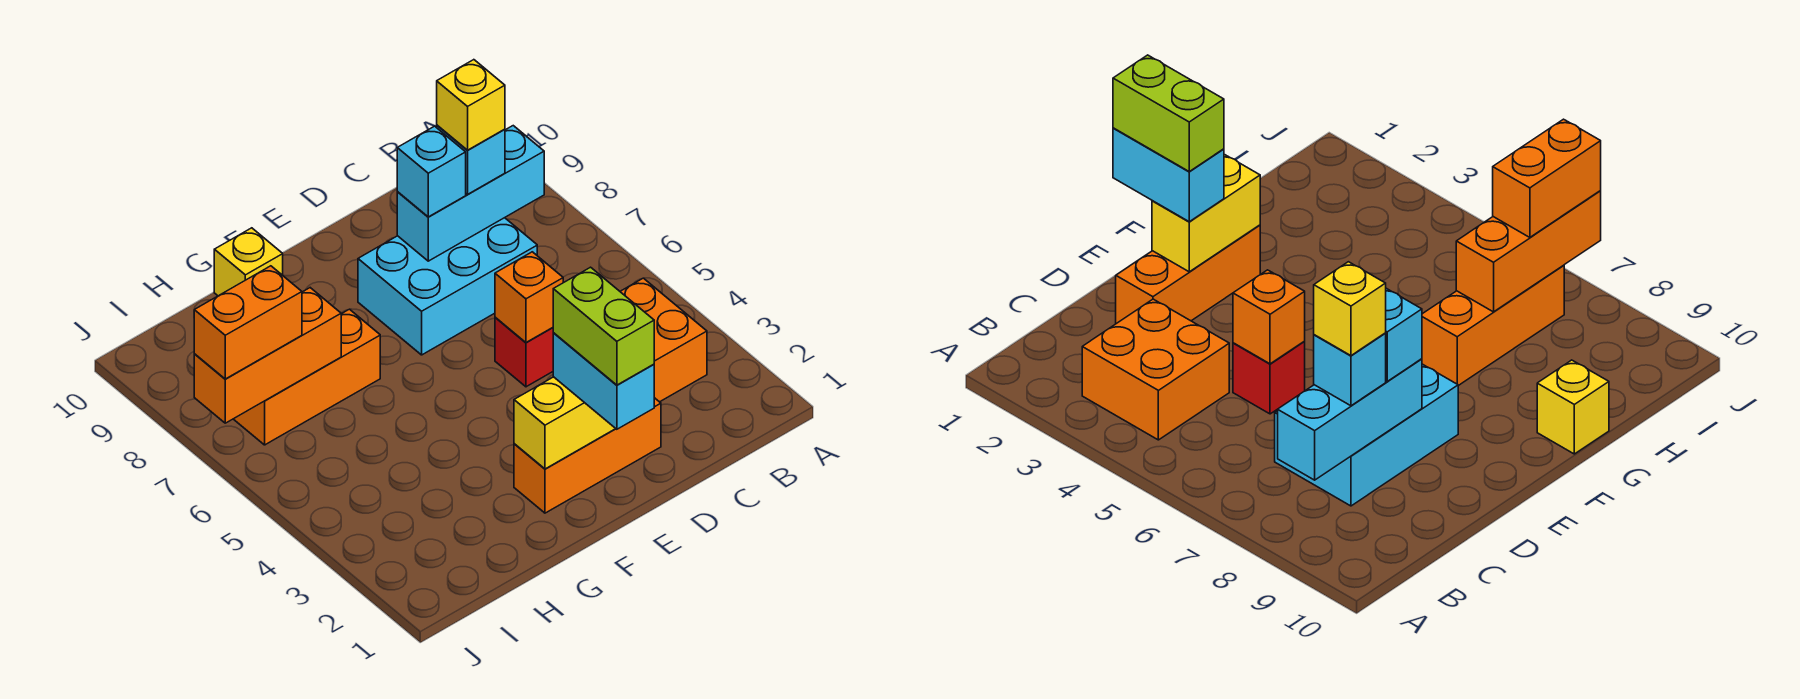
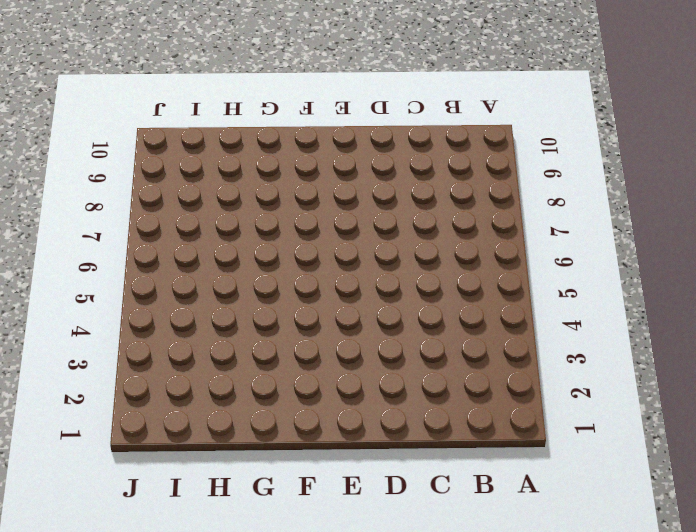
none -> orange brick B3:C4 level 1
none -> cyan brick C7:E8 level 1
none -> orange brick D2:F2 level 1

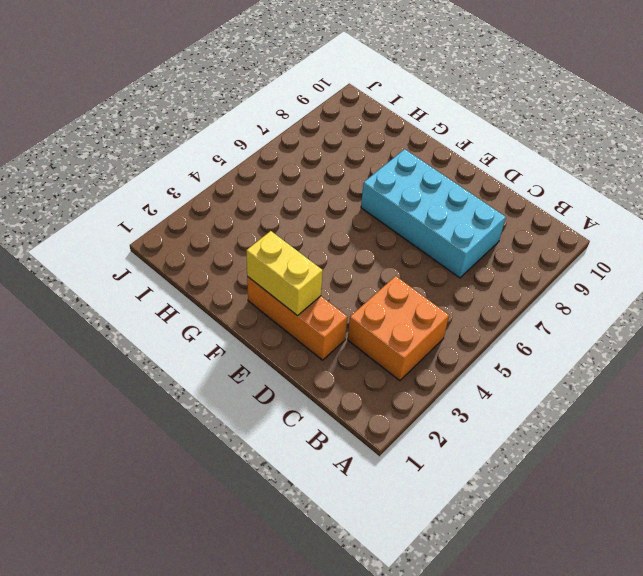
cyan brick C7:F8 level 1 -> cyan brick C7:E8 level 1
none -> red brick D5 level 1
none -> orange brick G7:I7 level 1
none -> yellow brick G10 level 1

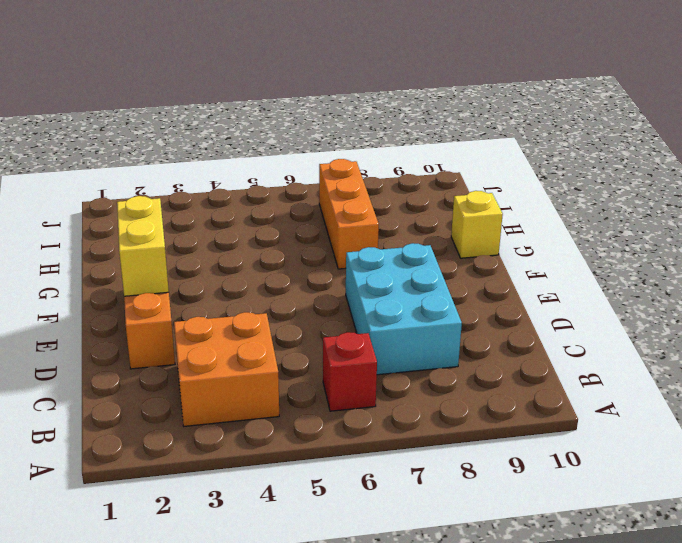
red brick B6 level 1 -> red brick D5 level 1
none -> cyan brick B8:D8 level 2
none -> orange brick D5 level 2
none -> orange brick H7:J7 level 2

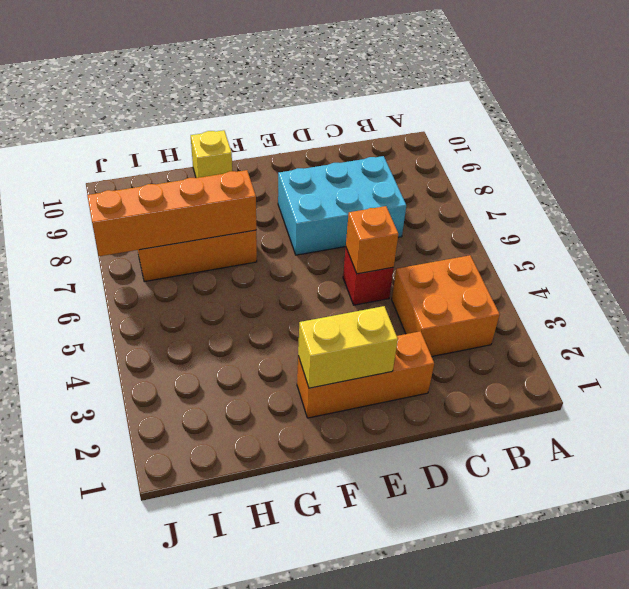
orange brick G7:J7 level 2 -> orange brick H7:J7 level 2
none -> cyan brick B8:D8 level 2
none -> cyan brick C8 level 3
none -> cyan brick D8 level 3

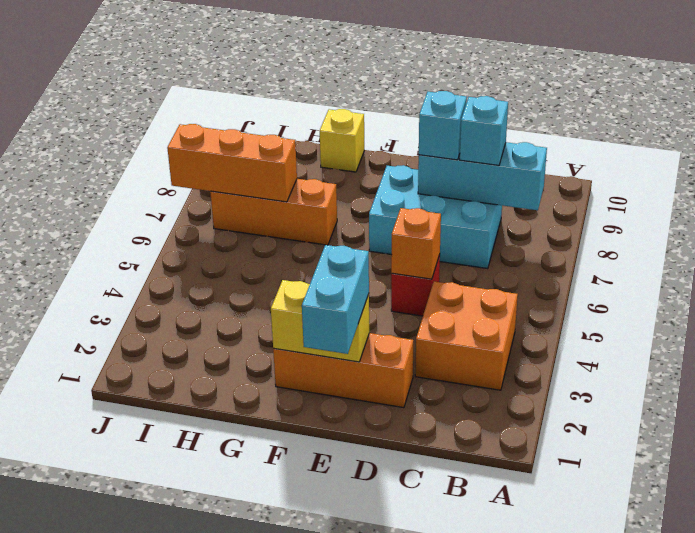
none -> orange brick I7:J7 level 3
none -> yellow brick C8 level 4
none -> lime brick E1:E2 level 4

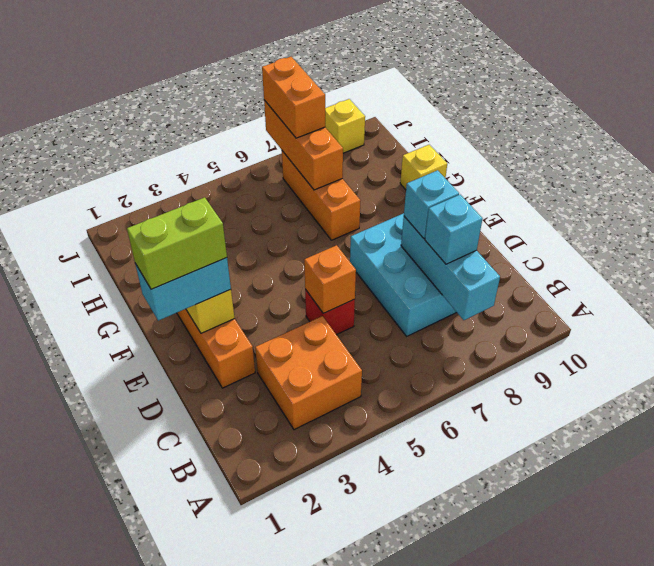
yellow brick J9 level 1 -> yellow brick C8 level 4

